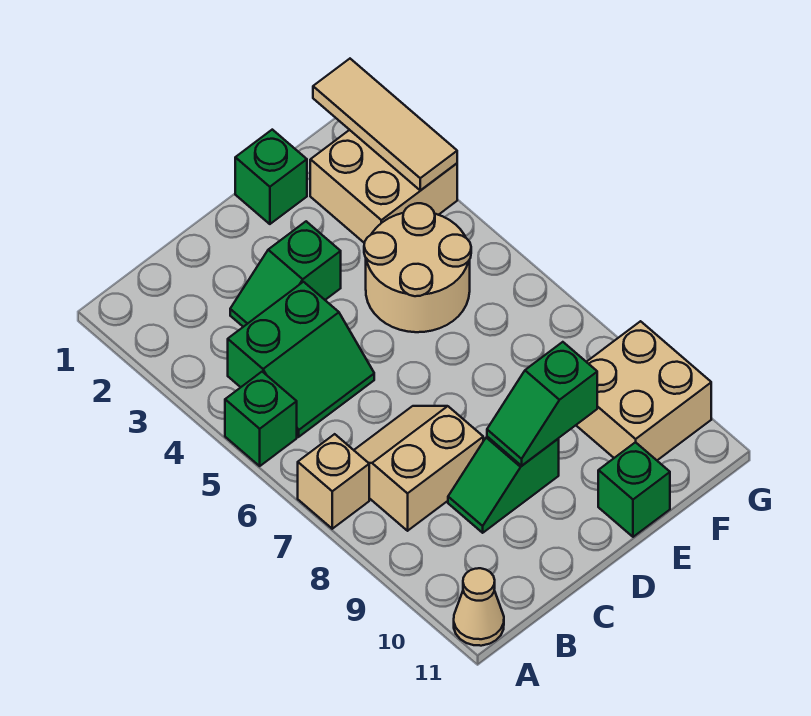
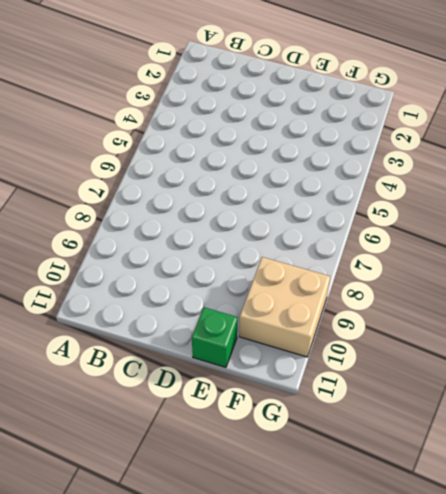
none -> green brick A5 level 1
none -> tan brick A7 level 1
none -> tan cone A11 level 1

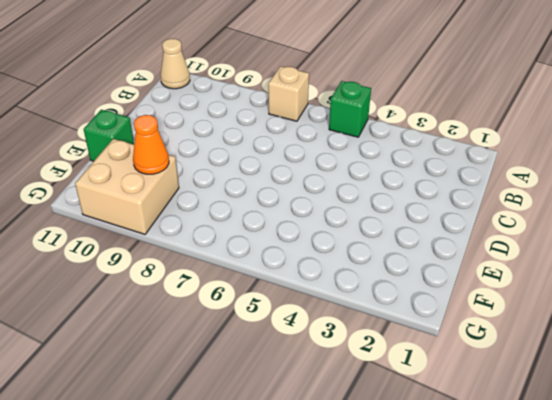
orange cone F9 level 2 -> none
none -> green slope B4:C5 level 1 top 4
none -> tan slope B7:C8 level 1 top 8
none -> green slope C3:D3 level 1 top D

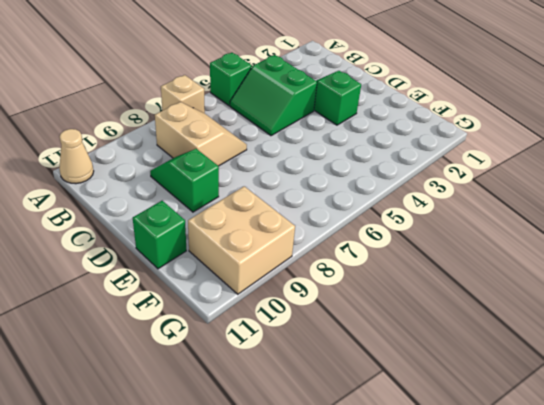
none -> green brick E1 level 1
none -> tan round brick E4:F5 level 1
none -> tan brick F2:G3 level 1

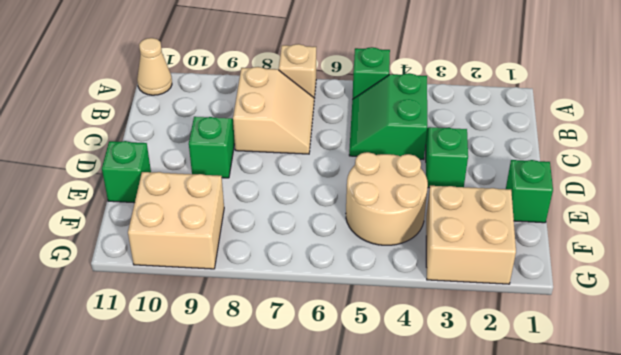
none -> green slope D9:E9 level 2 top E
none -> tan tile G1:G3 level 2

